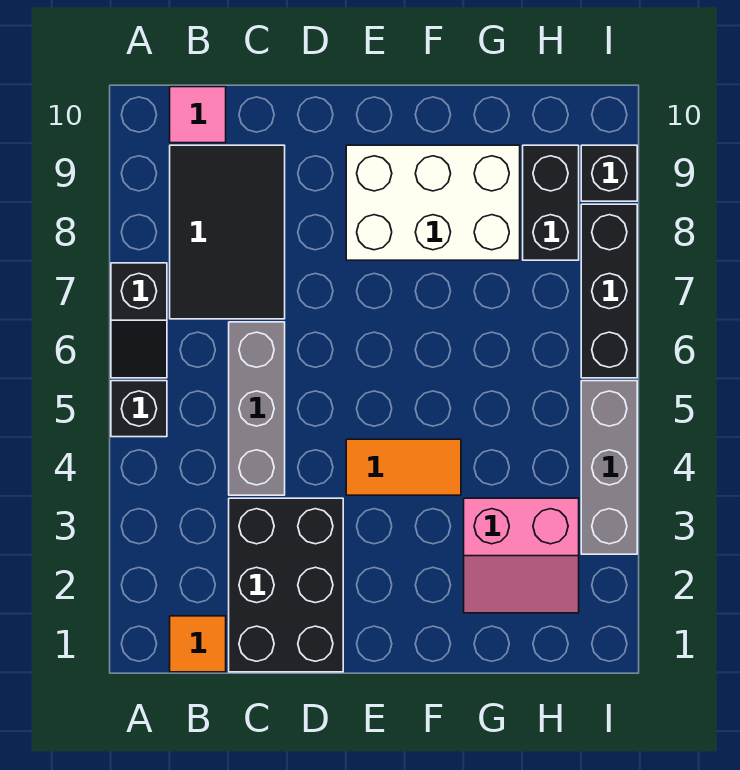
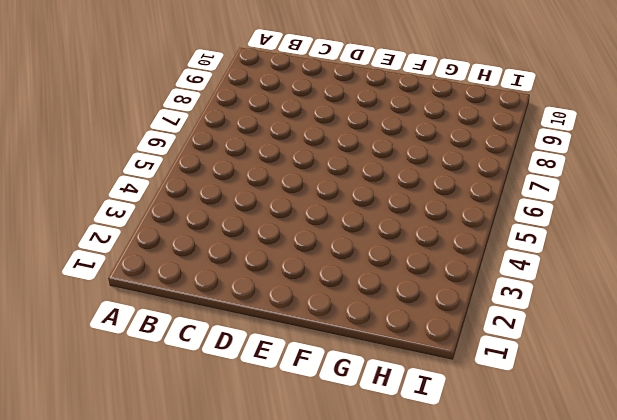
none -> black brick A5 level 1
none -> black slope A6:A7 level 1 top 7
none -> orange tile B1 level 1

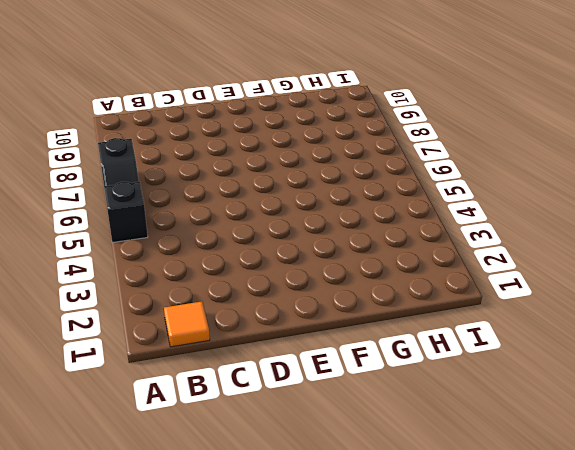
none -> black tile B7:C9 level 1
none -> pink tile B10 level 1
none -> black brick C1:D3 level 1

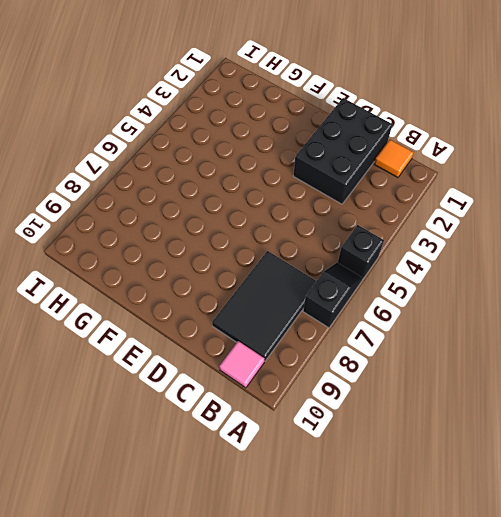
none -> grey brick C4:C6 level 1
none -> orange tile E4:F4 level 1
none -> white brick E8:G9 level 1

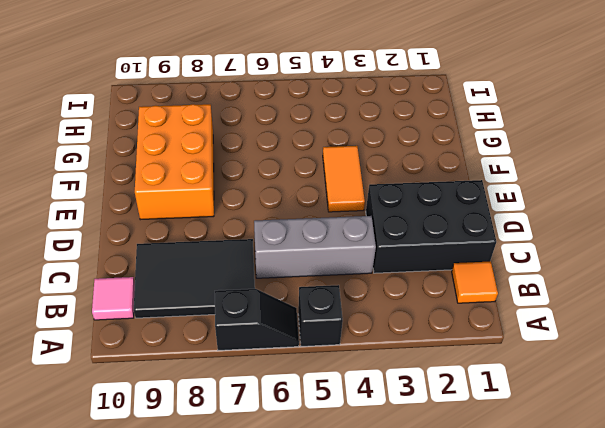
orange brick E8:G9 level 1 -> white brick E8:G9 level 1
none -> pink slope G2:H3 level 1 top 3
none -> black brick H8:H9 level 1
none -> grey brick I3:I5 level 1

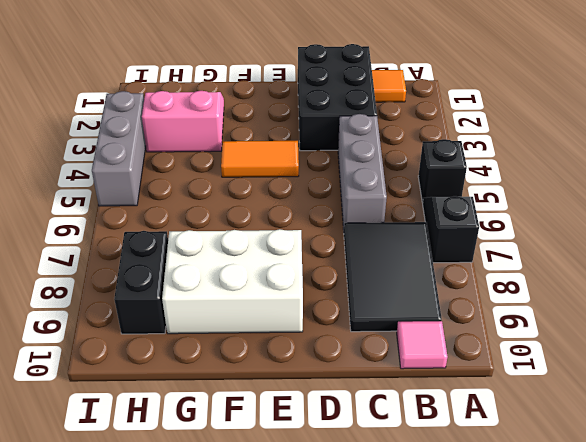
none -> black brick I6:I8 level 1
none -> black brick I9 level 1

